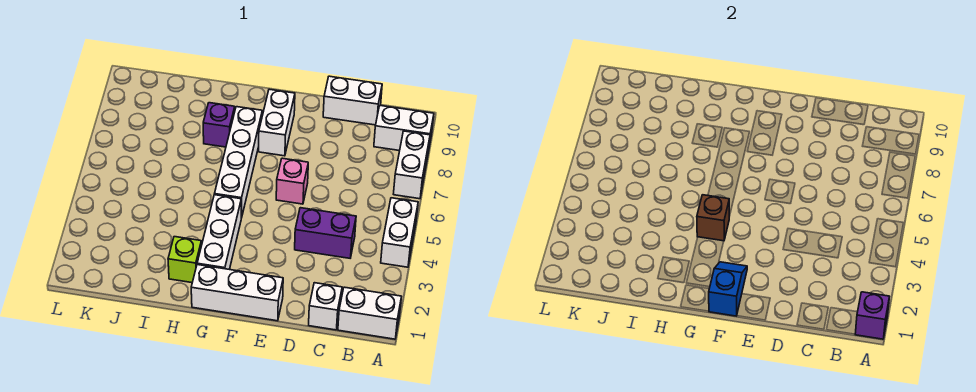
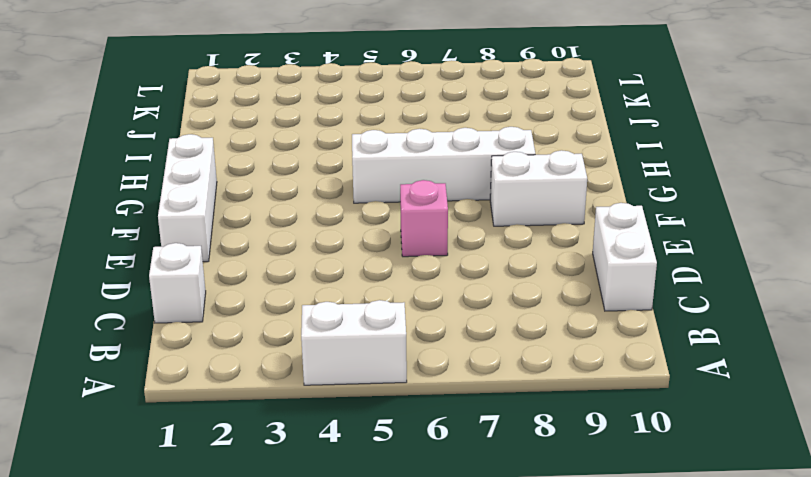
none -> white brick A1:B1 level 1
none -> white brick A7:A8 level 1
none -> white brick A9:B9 level 1

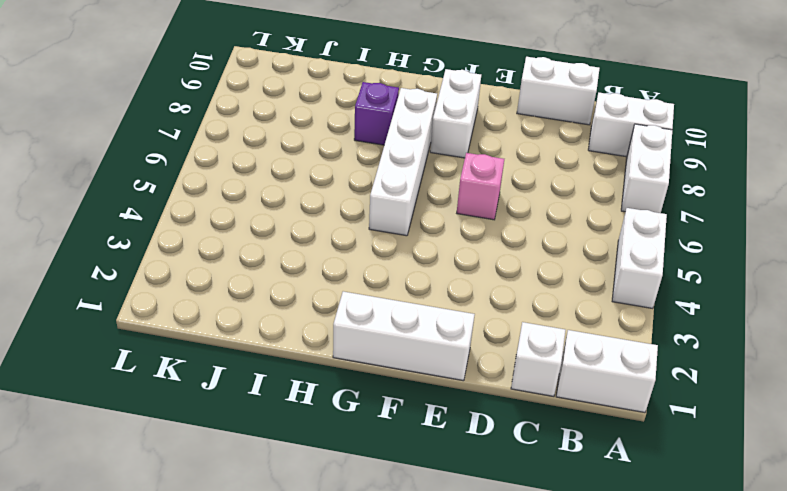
none -> purple brick C4:D4 level 1
none -> white brick G2:G4 level 1
none -> lime brick H2 level 1

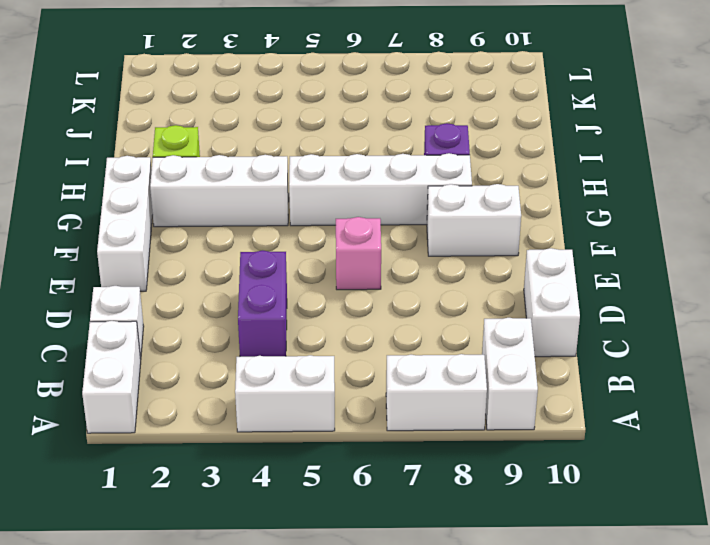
none -> purple brick A1 level 2
none -> blue slope F1:F2 level 2 top 1
none -> brown brick G4 level 2

